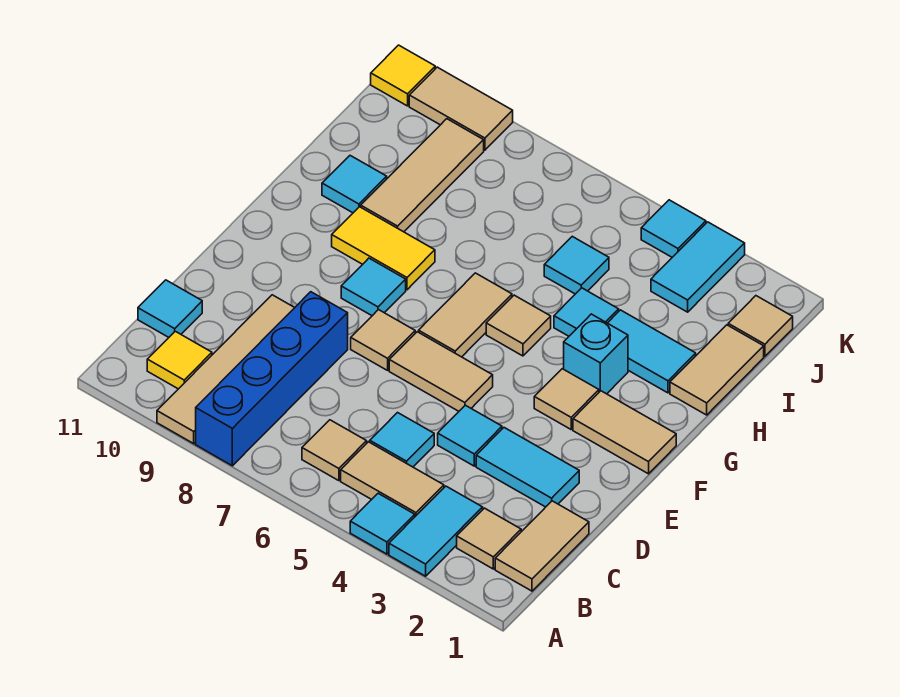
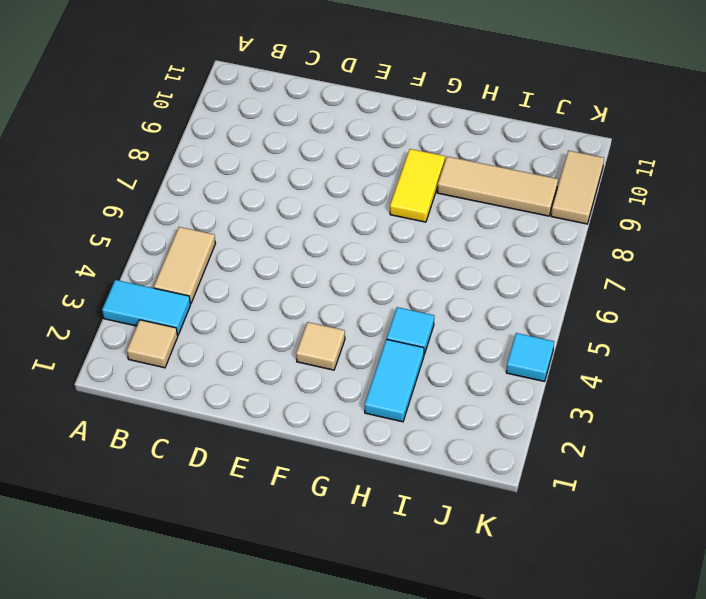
none -> cyan tile A4 level 1
none -> blue brick A8:D8 level 1
none -> tan tile A9:D9 level 1
none -> tan tile B1:C1 level 1

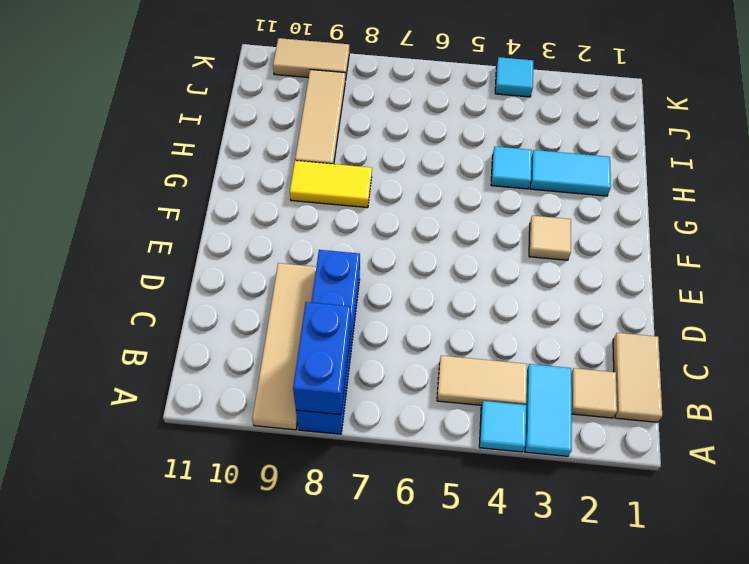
blue brick A8:B8 level 2 -> none
none -> tan tile B6 level 1
none -> yellow tile B10 level 1
none -> cyan tile C5 level 1
none -> cyan tile C11 level 1

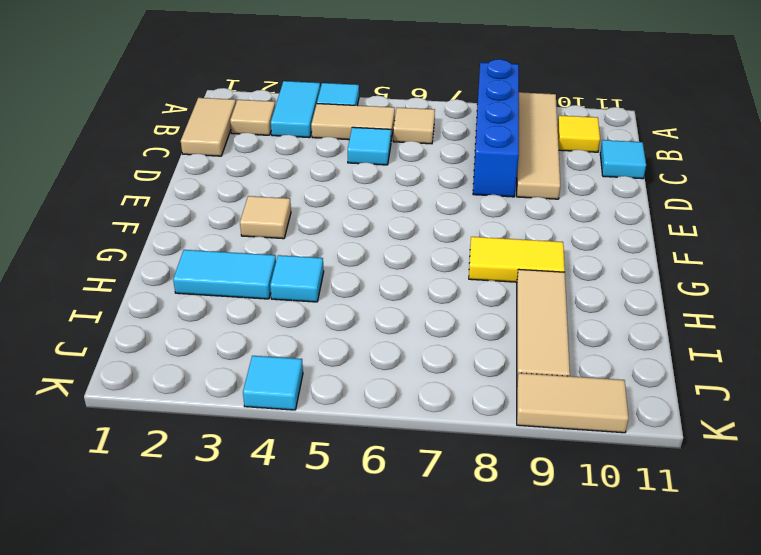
none -> cyan tile D2:D3 level 1
none -> cyan tile D4 level 1
none -> tan tile E5:E6 level 1
none -> tan tile E7 level 1

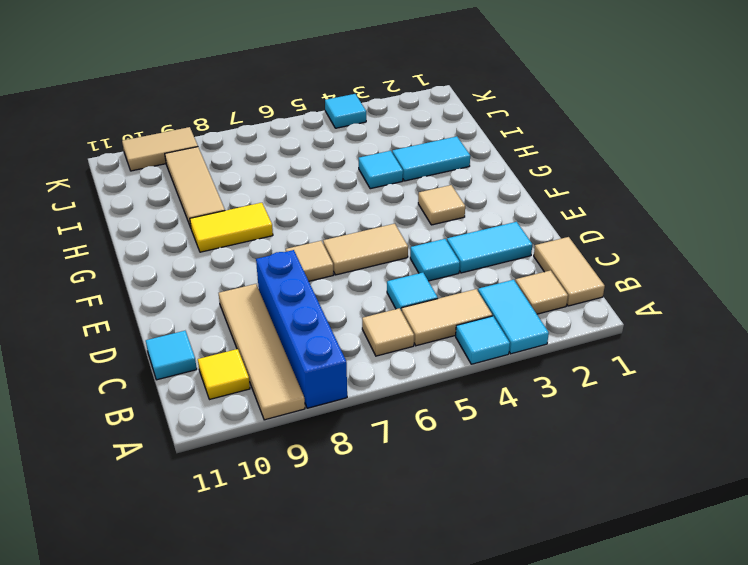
none -> tan tile F1:F2 level 1
none -> tan tile F6:G6 level 1
none -> cyan tile F8 level 1
none -> cyan brick G3 level 1

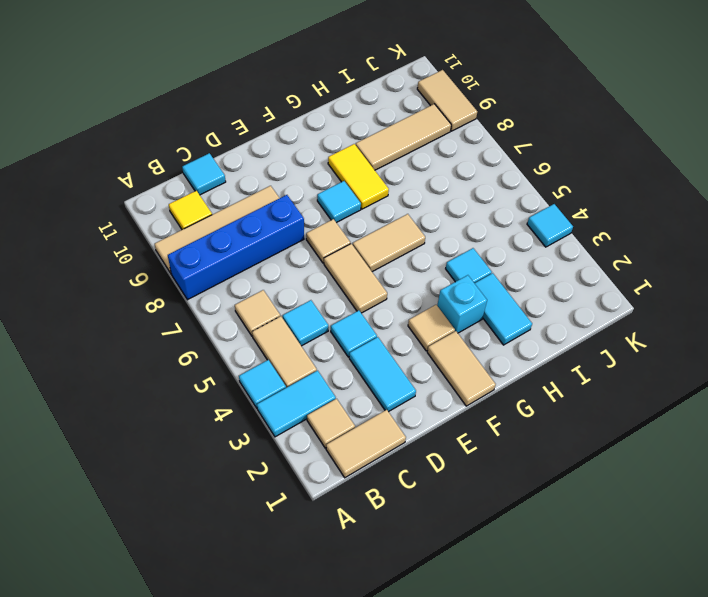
none -> tan tile G5 level 1
none -> tan tile H1:I1 level 1
none -> cyan tile H10 level 1
none -> cyan tile I5 level 1

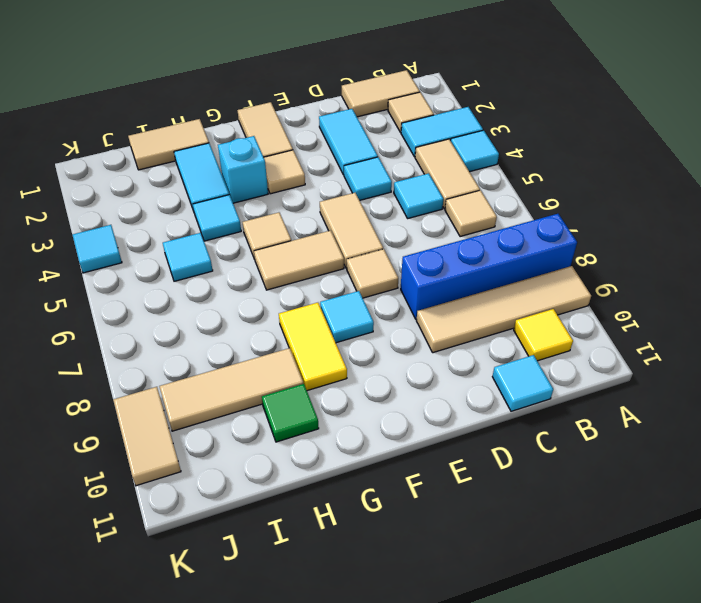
green tile H10 level 1 -> cyan tile H10 level 1
none -> tan tile J1 level 1
none -> cyan tile J3:K3 level 1
none -> yellow tile K11 level 1

